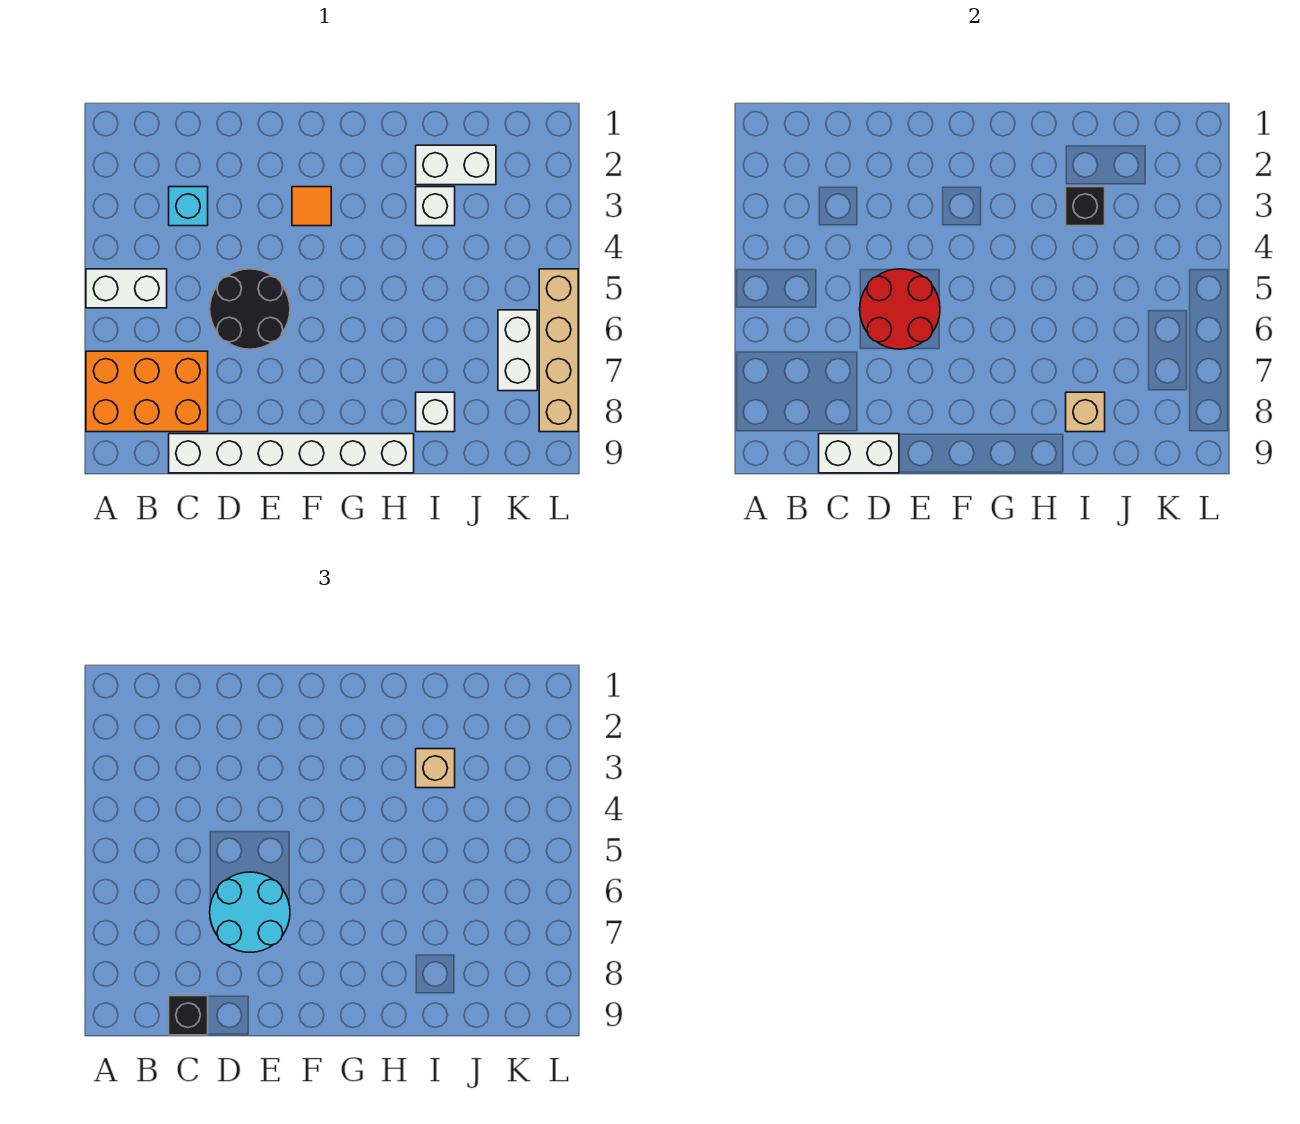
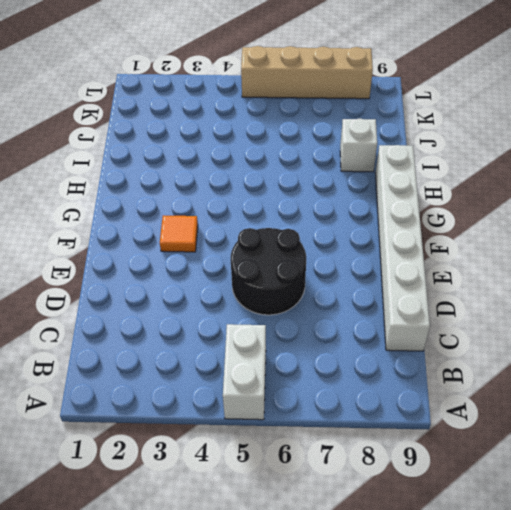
none -> orange brick A7:C8 level 1
none -> cyan brick C3 level 1
none -> white brick I2:J2 level 1

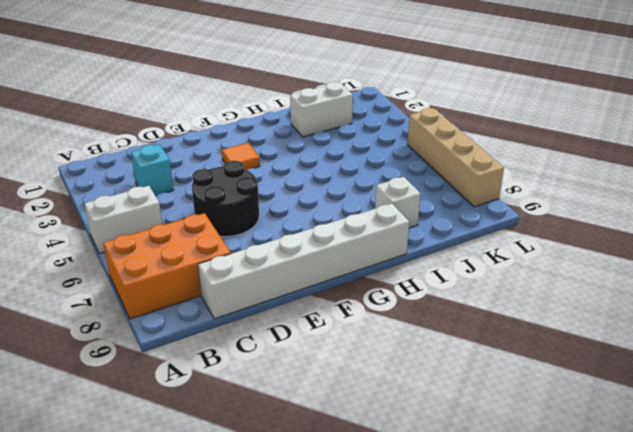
none -> white brick I3 level 1
none -> white brick K6:K7 level 1
none -> white brick C9:D9 level 2

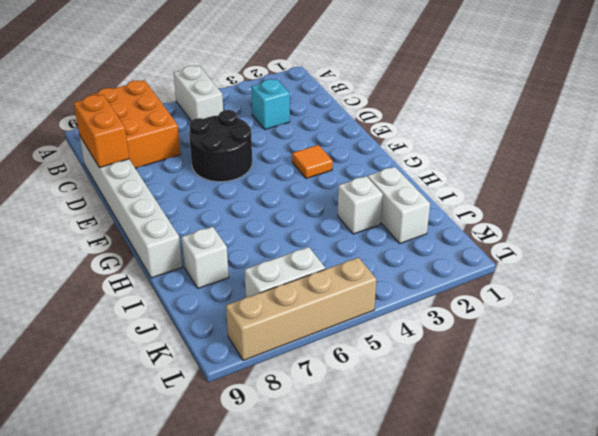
orange brick C9:D9 level 2 -> white brick C9:D9 level 2
none -> red round brick D5:E6 level 2
none -> black brick I3 level 2
none -> tan brick I8 level 2

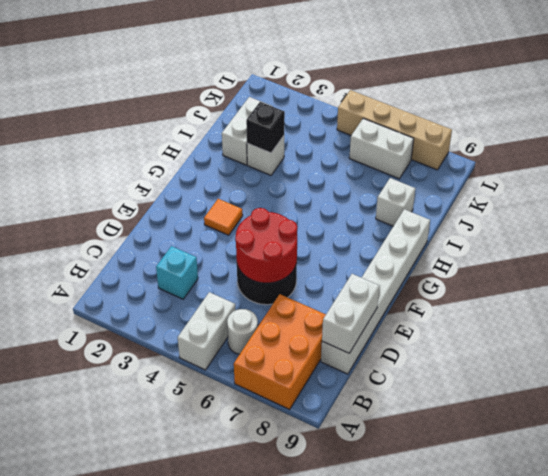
white round brick B6 level 1 -> none
none -> tan brick I8 level 2
none -> black brick C9 level 3
none -> cyan round brick D6:E7 level 3

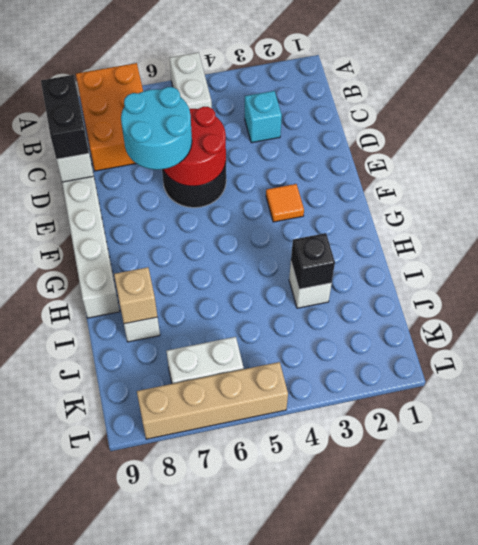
black brick C9:D9 level 3 -> black brick C9 level 3
none -> white brick I2:J2 level 1
none -> tan brick I3 level 3

